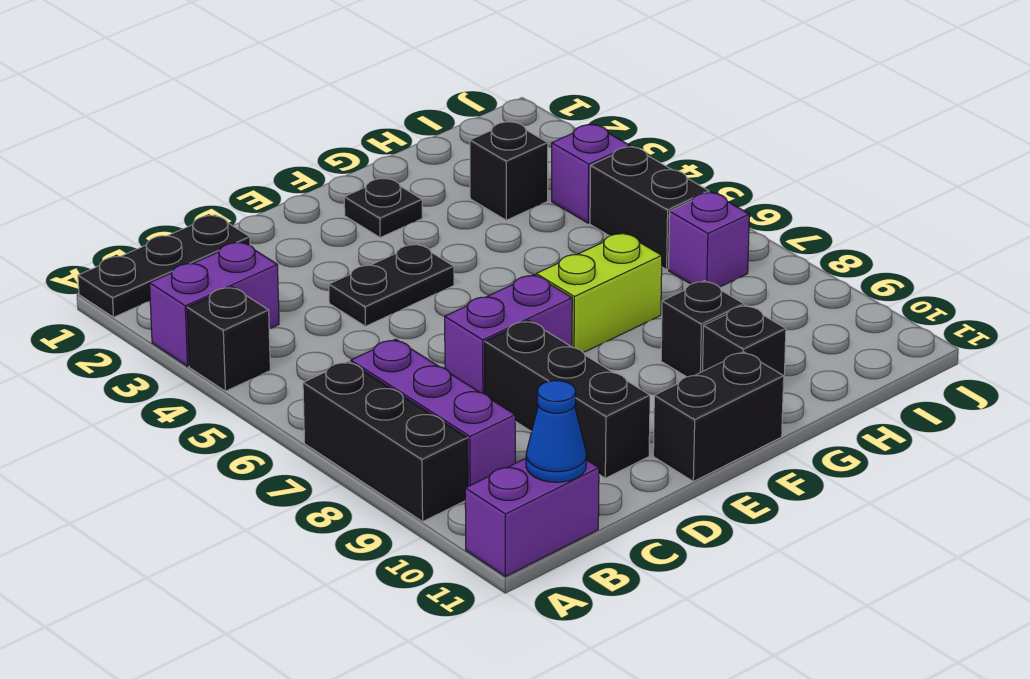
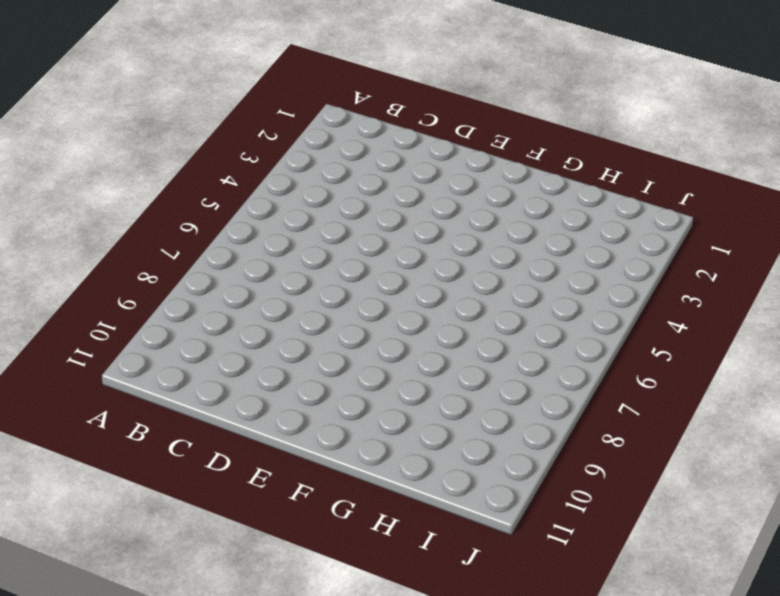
none -> black plate A1:C1 level 1
none -> purple brick A3:B3 level 1
none -> black brick A4 level 1

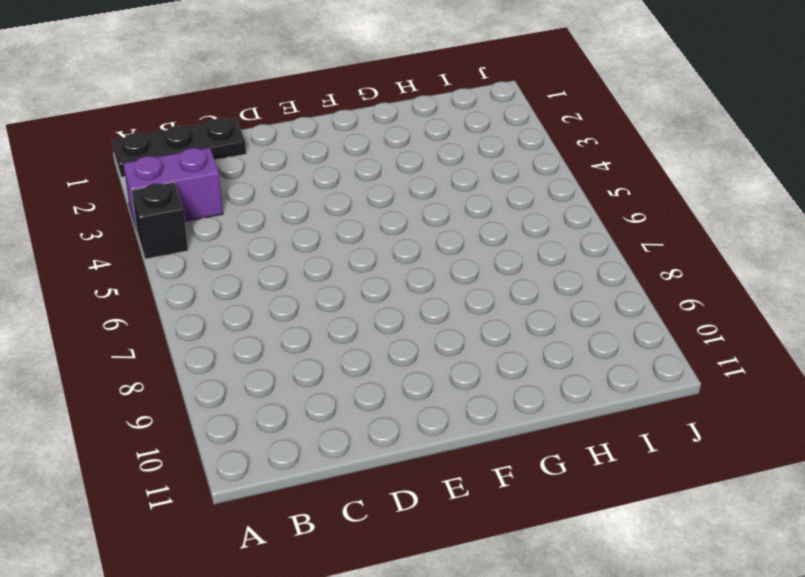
none -> black brick A7:A9 level 1
none -> purple brick A11:B11 level 1
none -> purple brick B7:B9 level 1

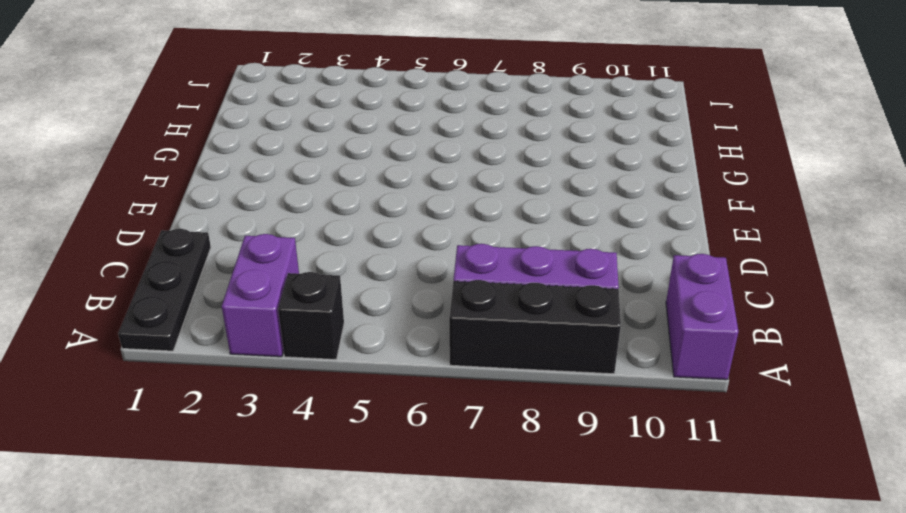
none -> black plate D4:E4 level 1
none -> purple brick D7:E7 level 1
none -> black brick D8:D10 level 1

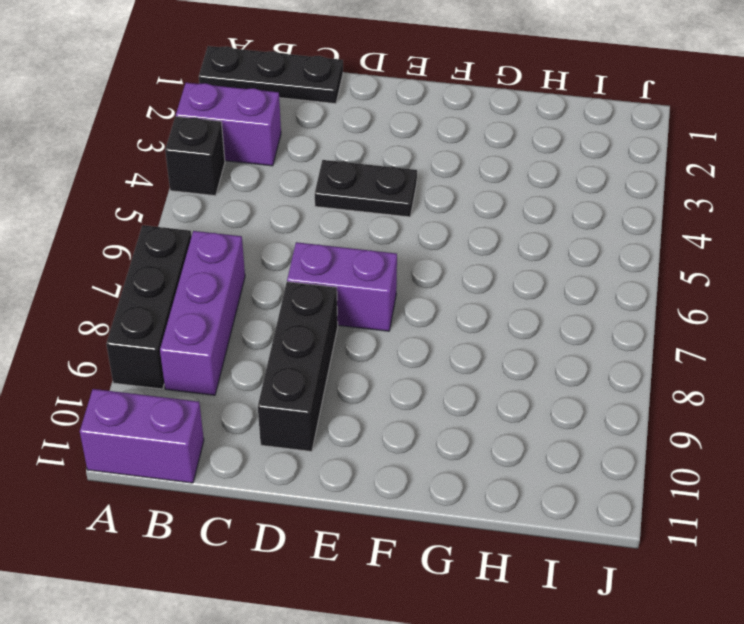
none -> black brick E11:F11 level 1
none -> black plate F2 level 1
none -> lime brick F7:G7 level 1

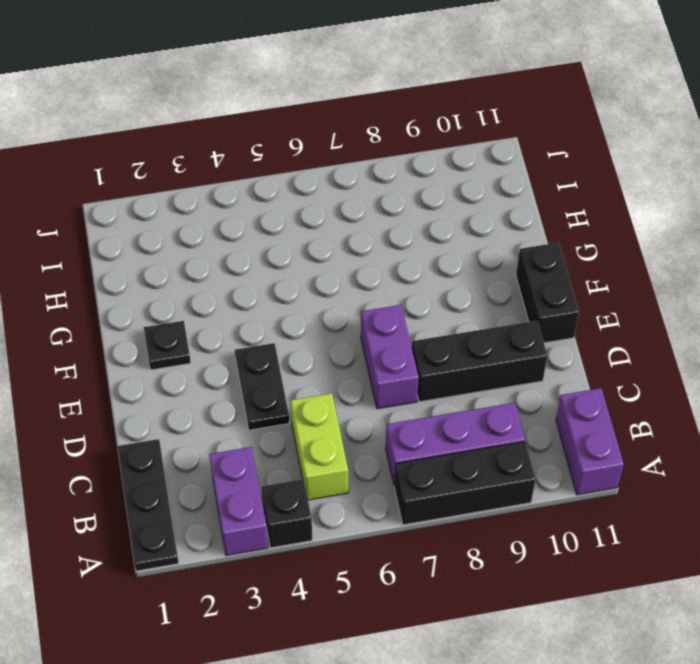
lime brick B5:C5 level 1 -> lime brick F7:G7 level 1
none -> black brick G9 level 1
none -> black brick G10 level 1
none -> black brick H3 level 1

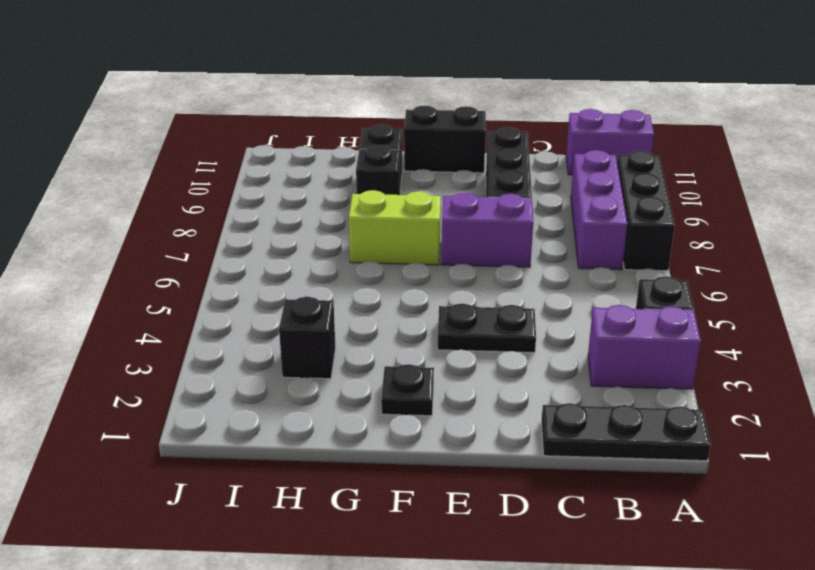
none -> purple brick I4 level 1
none -> black brick I5:I6 level 1
none -> purple brick I7 level 1

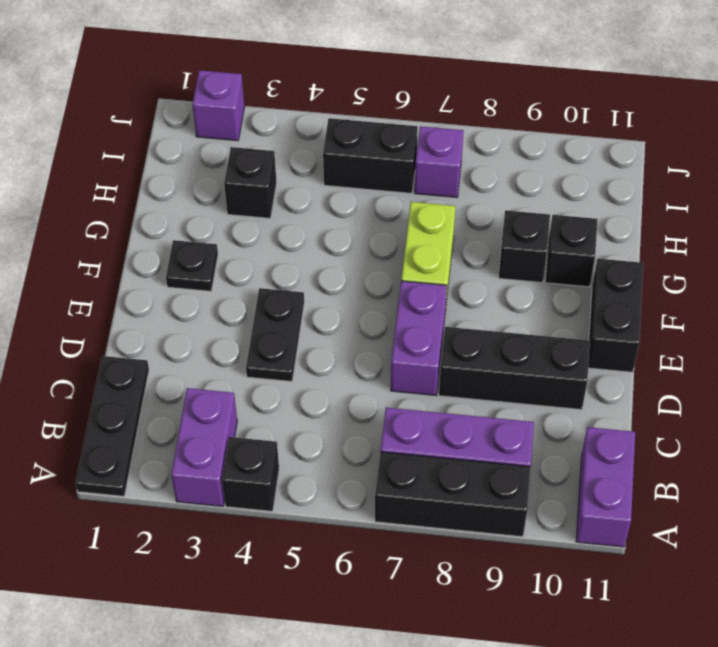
purple brick J2 level 1 -> purple brick I4 level 1
none -> blue cone B11 level 2

